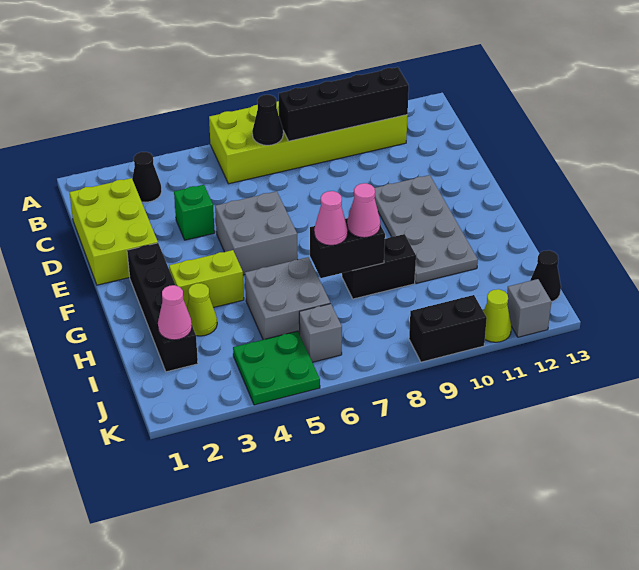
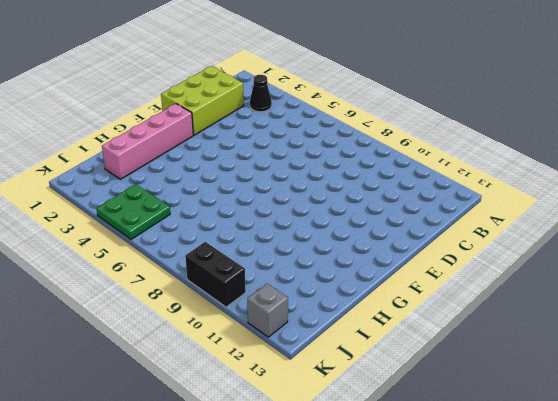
pink brick F2:I2 level 1 -> black brick F2:I2 level 1
none -> lime brick A6:B11 level 1
none -> green brick D4 level 1
none -> grey brick E5:F6 level 1

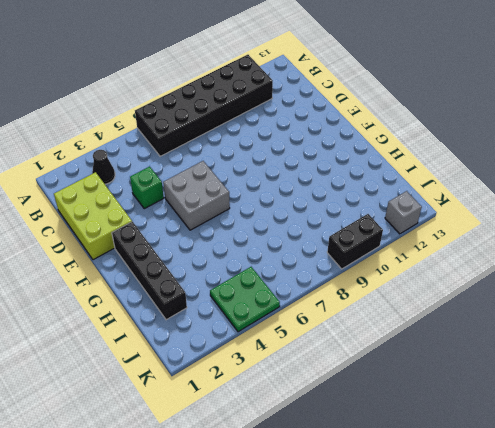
black brick A6:B11 level 1 -> lime brick A6:B11 level 1
none -> grey plate E10:H11 level 1
none -> lime brick G3:G4 level 1
none -> lime cone H3 level 1

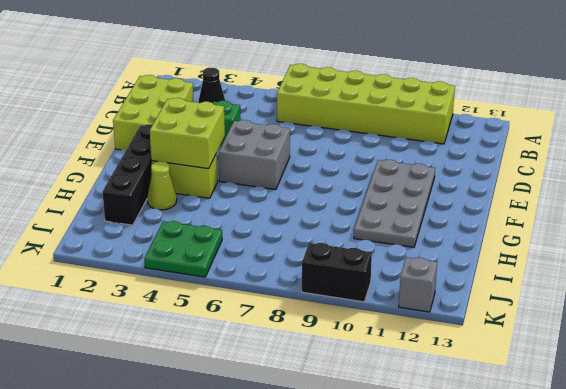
lime brick F3:G4 level 2 -> none
none -> grey brick H5:I6 level 1
none -> black brick H8:H9 level 1
none -> grey brick J6 level 1

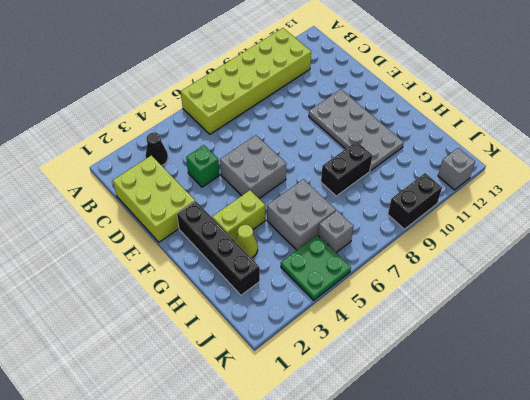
none -> black cone J13 level 1
none -> lime cone K11 level 1
none -> black cone B7 level 2

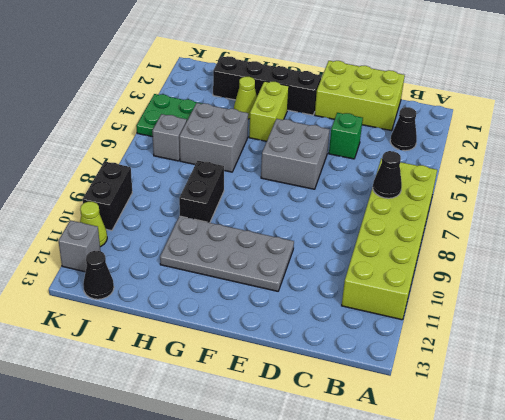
none -> black brick B8:B11 level 2
none -> black brick H7:H8 level 2
none -> pink cone I2 level 2

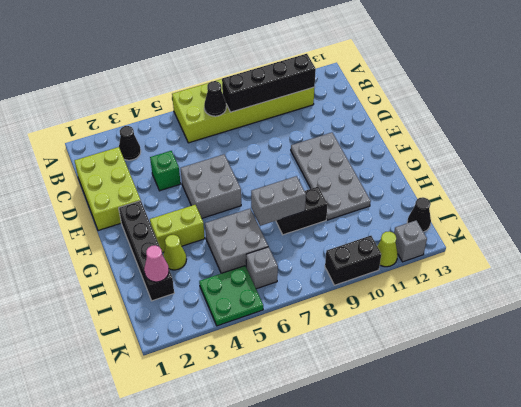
grey brick H7:H8 level 2 -> black brick H7:H8 level 2
none -> pink cone H7 level 3
none -> pink cone H8 level 3

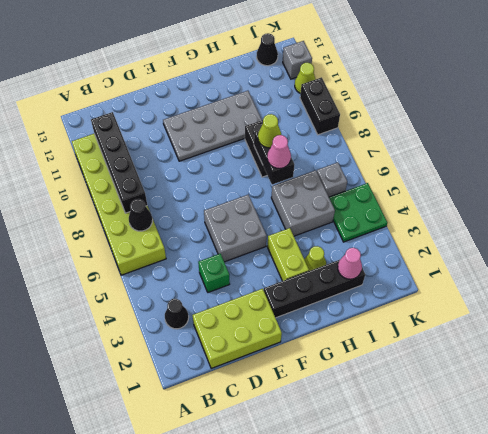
lime cone H8 level 3 -> pink cone H8 level 3

